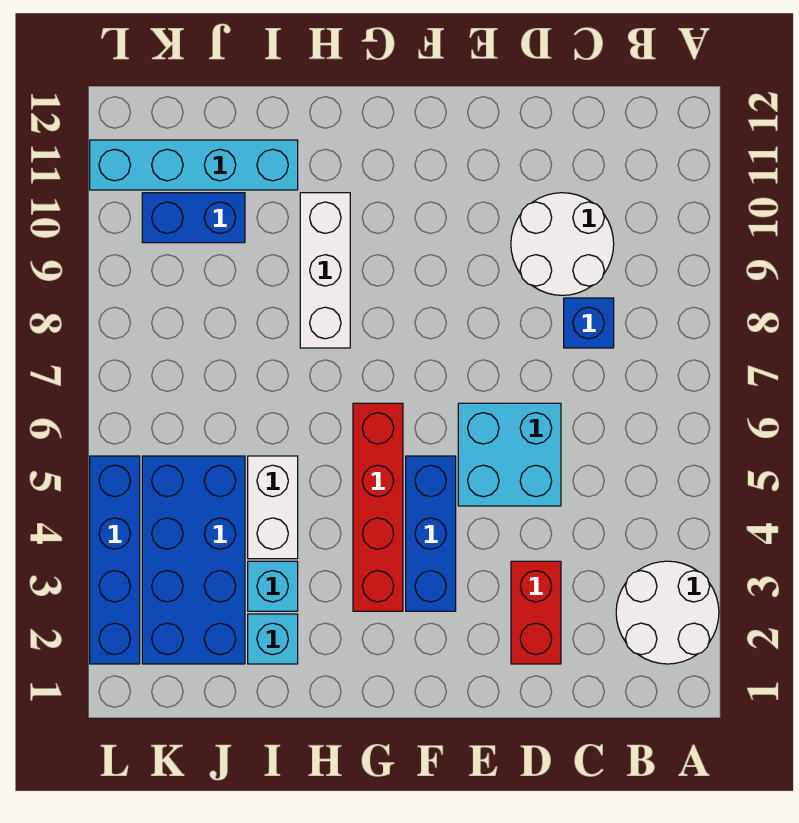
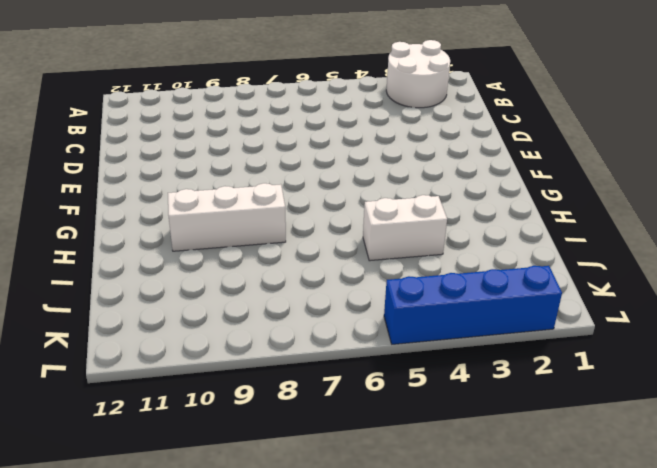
none -> blue brick C8 level 1
none -> white round brick C9:D10 level 1
none -> red brick D2:D3 level 1

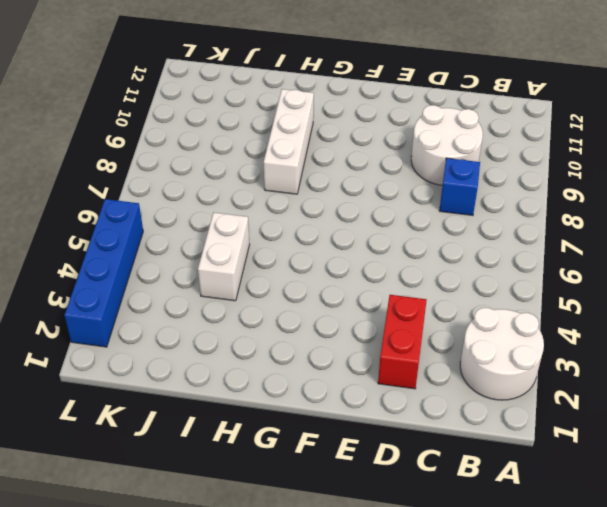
none -> cyan brick D5:E6 level 1
none -> blue brick F3:F5 level 1
none -> red brick G3:G6 level 1

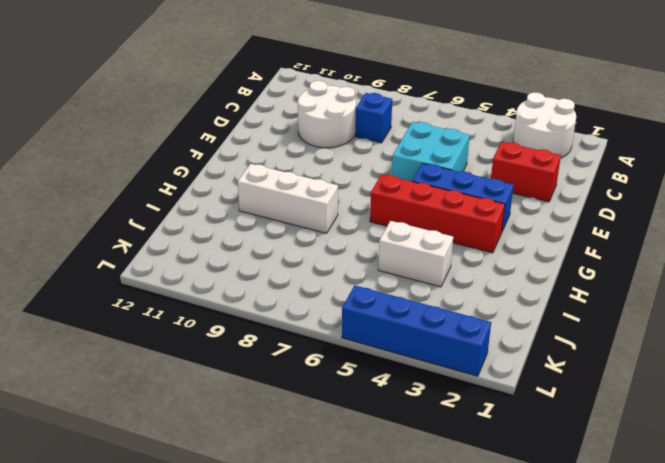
none -> cyan brick I2 level 1
none -> cyan brick I3 level 1
none -> cyan brick I11:L11 level 1

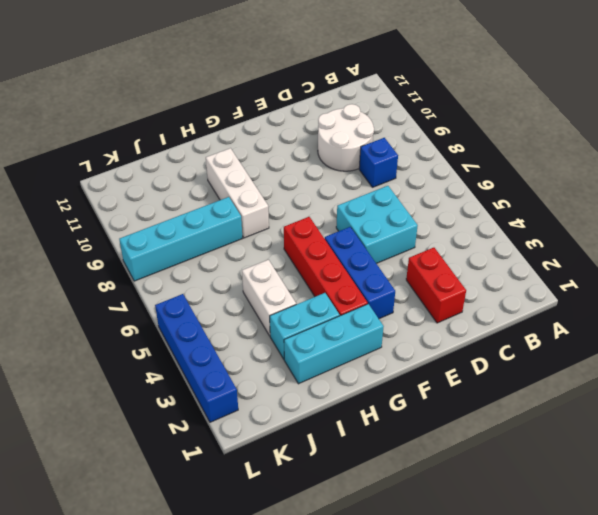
cyan brick G2:I2 level 1 -> cyan brick I2 level 1
cyan brick H3:I3 level 1 -> cyan brick I3 level 1
cyan brick I8:L8 level 1 -> cyan brick I11:L11 level 1
none -> white round brick A2:B3 level 1
none -> blue brick J2:K5 level 1
none -> blue brick J10:K10 level 1

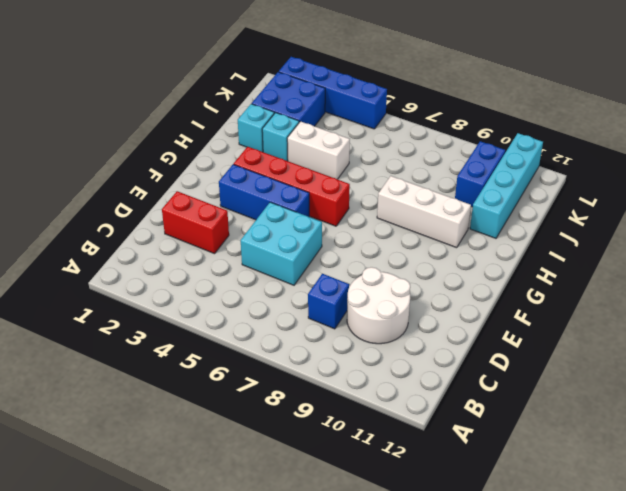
blue brick J2:K3 level 1 -> blue brick J2:K5 level 1
none -> white round brick A2:B3 level 1

